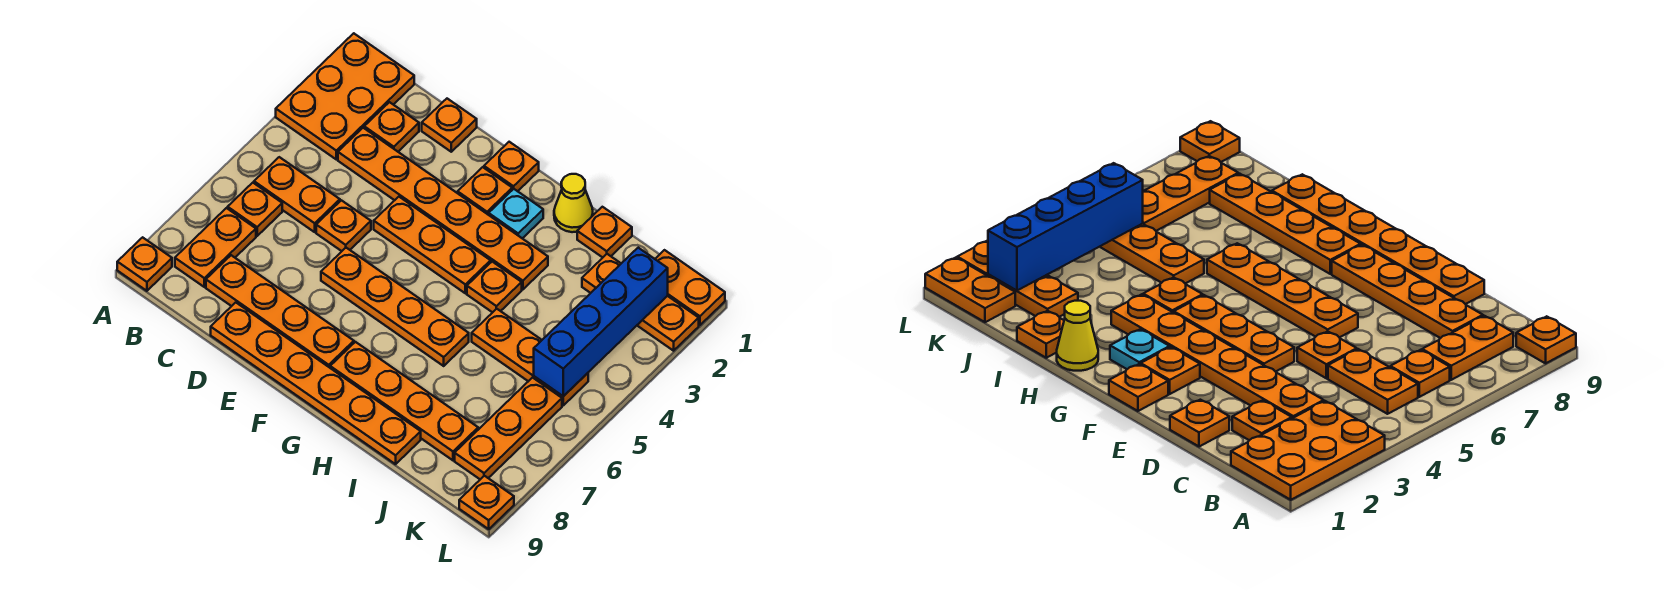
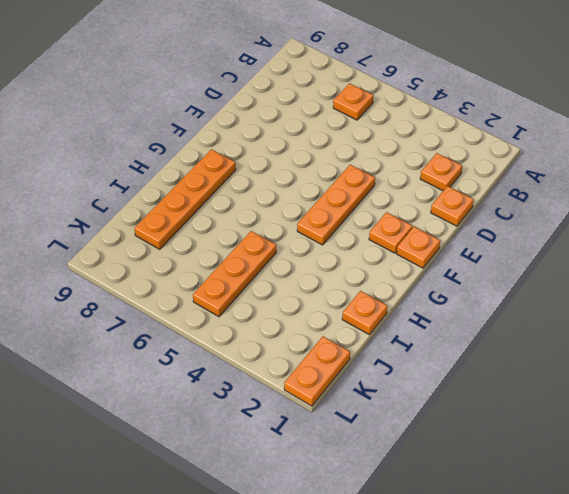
none -> orange plate A1:B3 level 1
none -> orange plate A9 level 1
none -> orange plate B5:C5 level 1

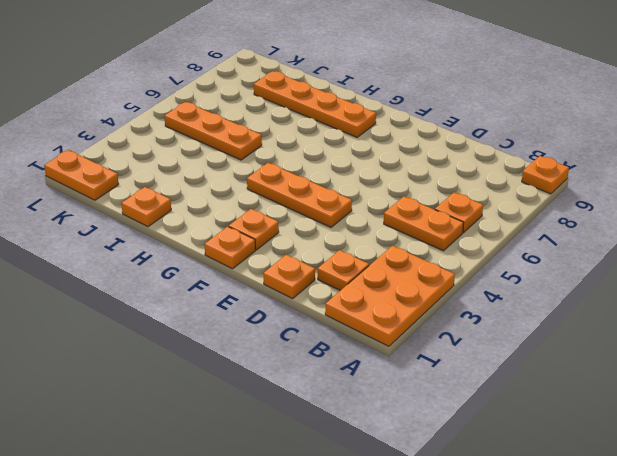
none -> orange plate B7:B8 level 1
none -> orange plate C3:H3 level 1
none -> orange plate C8:F8 level 1

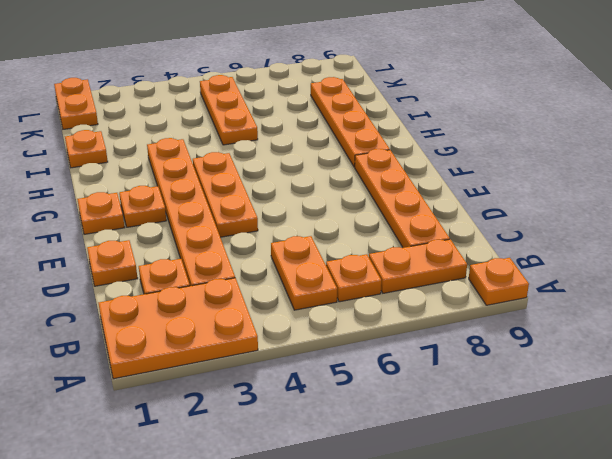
none -> orange plate D5 level 1
none -> orange plate D9:I9 level 1
none -> orange plate E6:H6 level 1

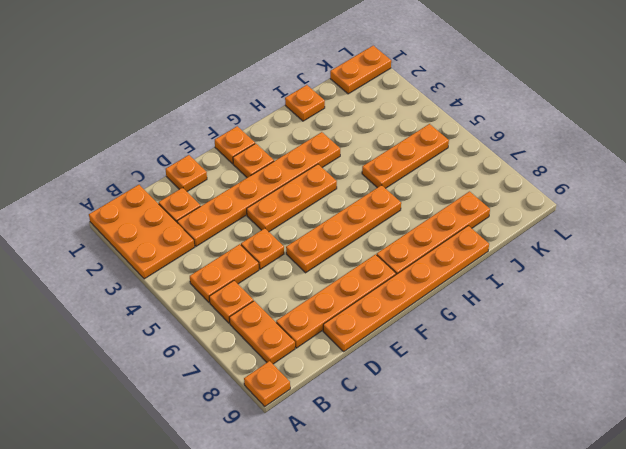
none -> cyan plate G2 level 1
none -> yellow cone H1 level 1
none -> orange plate H4 level 1

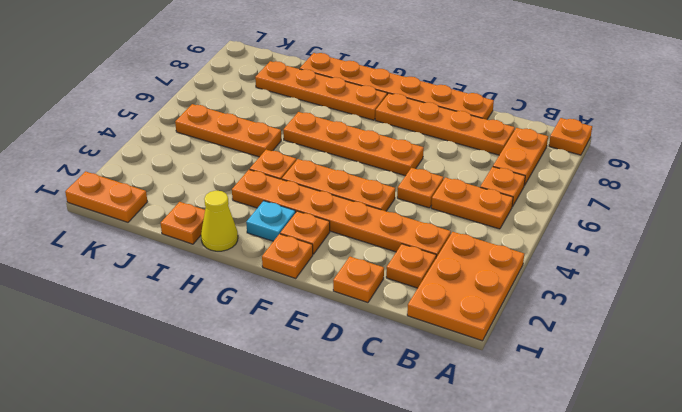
none -> orange plate J2:L2 level 1
none -> orange plate K6:K8 level 1
none -> orange plate L9 level 1

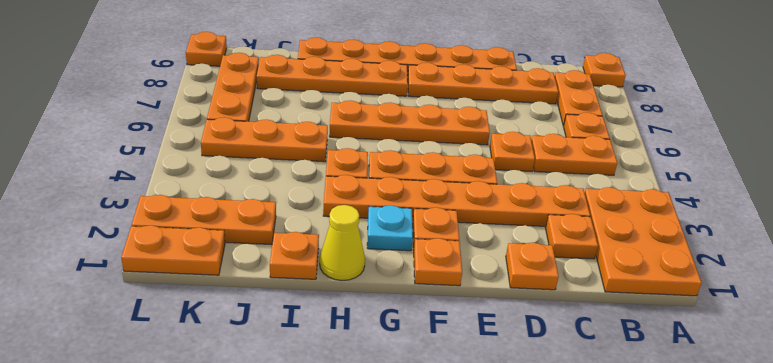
none -> blue brick K2:K5 level 2

